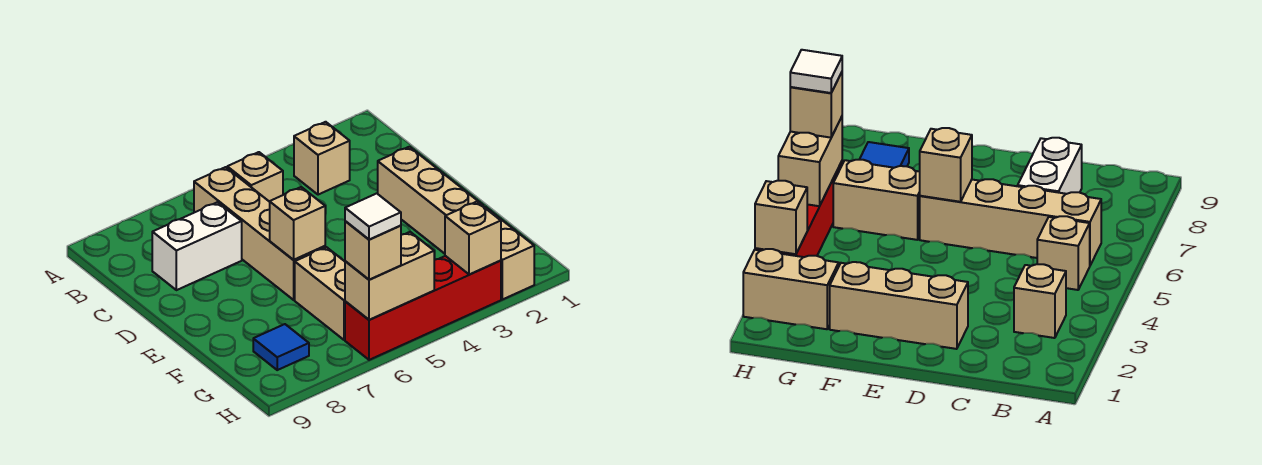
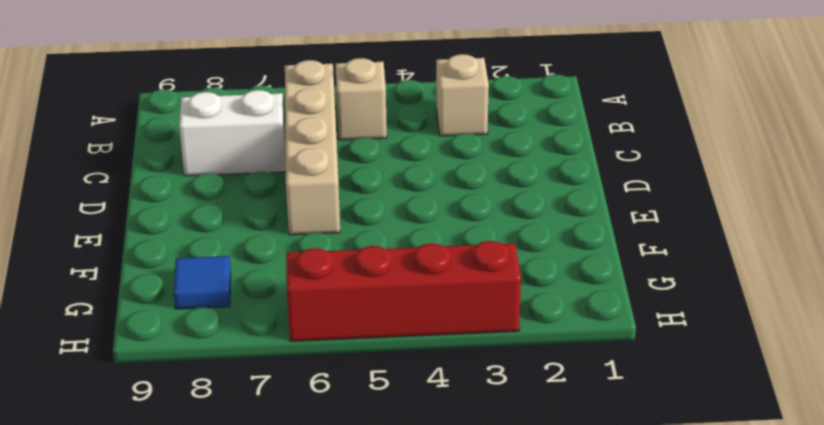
none -> tan brick D2:F2 level 1
none -> tan brick F6:G6 level 1
none -> tan brick G2:H2 level 1

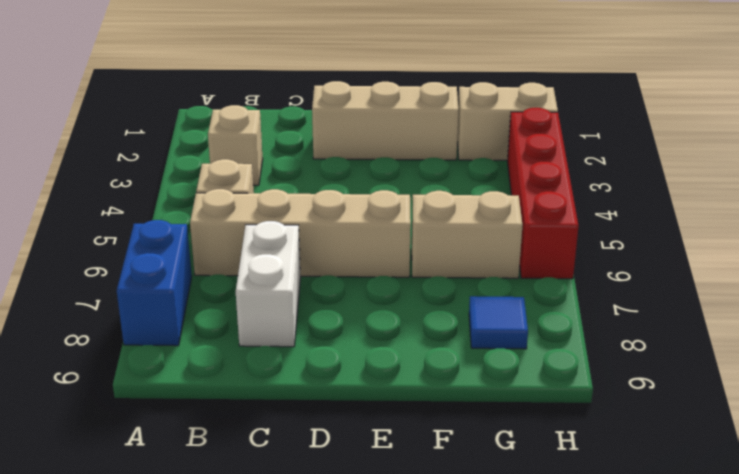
blue brick A7:A8 level 1 -> none
none -> tan brick E6 level 2
none -> tan brick H3 level 2
none -> tan brick H5:H6 level 2

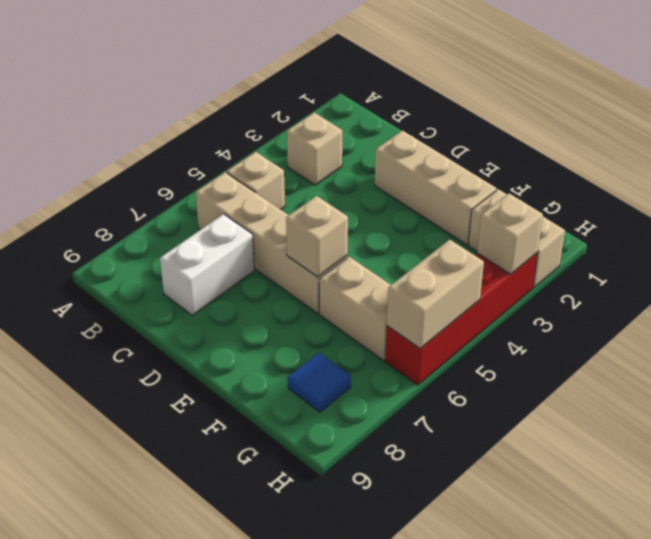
none -> tan brick H6 level 3
none -> white tile H6 level 4

